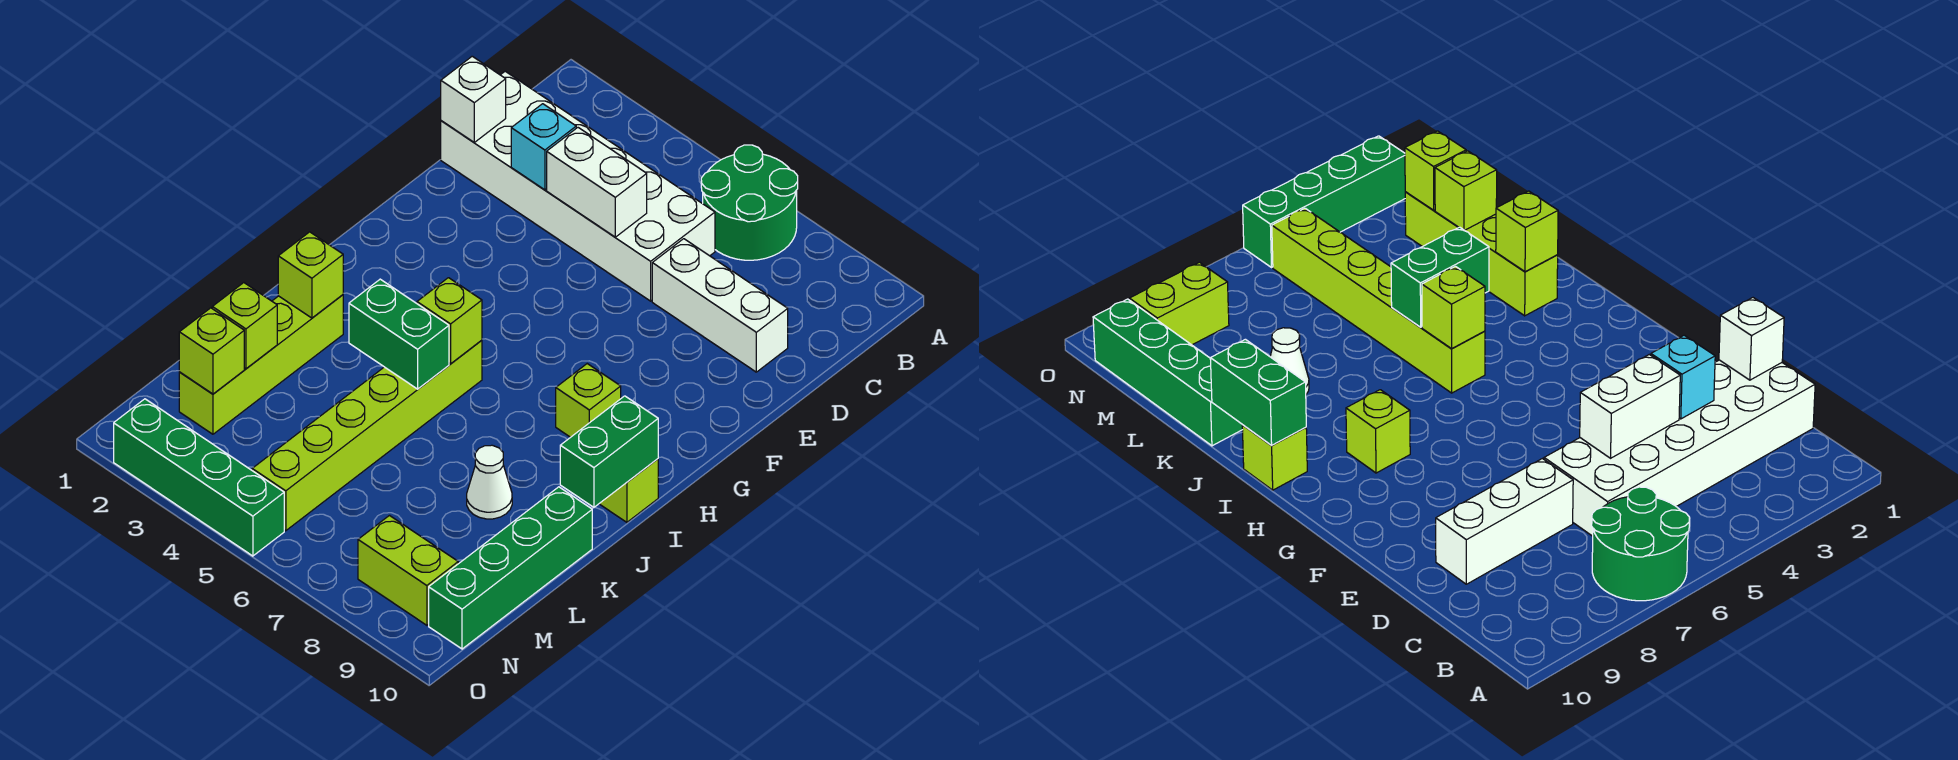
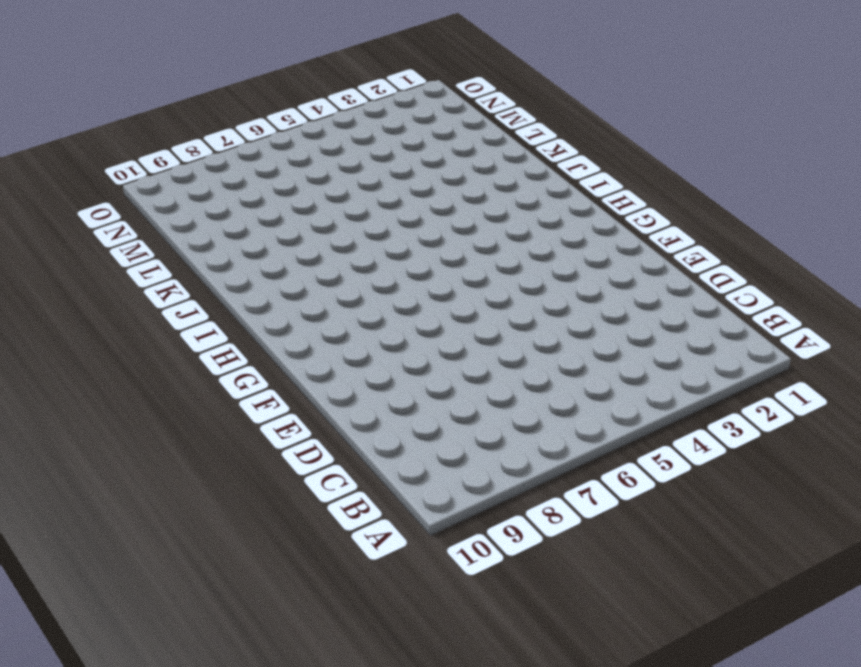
none -> green round brick A6:B7 level 1
none -> white brick C1:D6 level 1
none -> white brick D7:D9 level 1

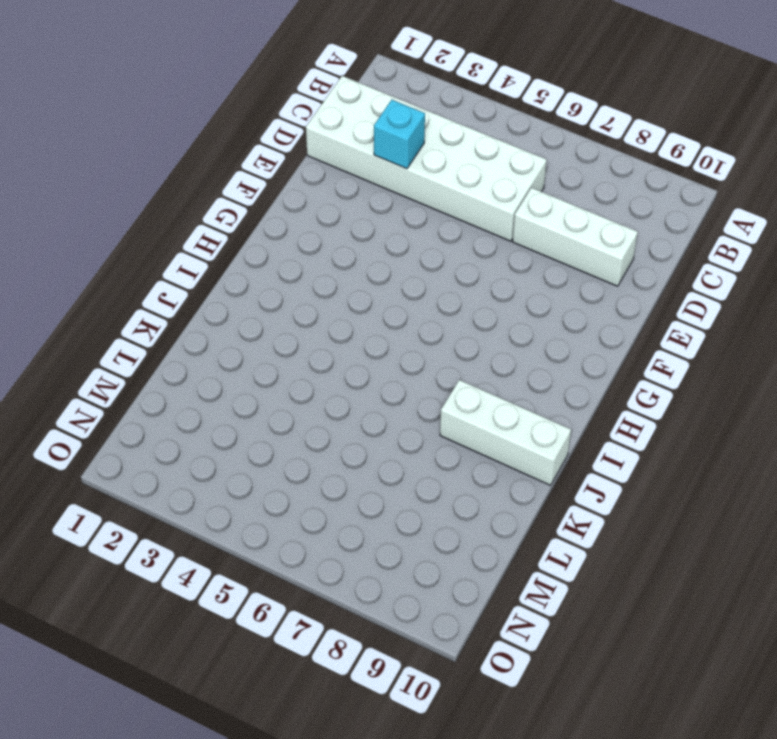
white brick J8:J10 level 1 -> none
none -> green round brick A6:B7 level 1
none -> lime brick H8 level 1
none -> lime brick I5:N5 level 1

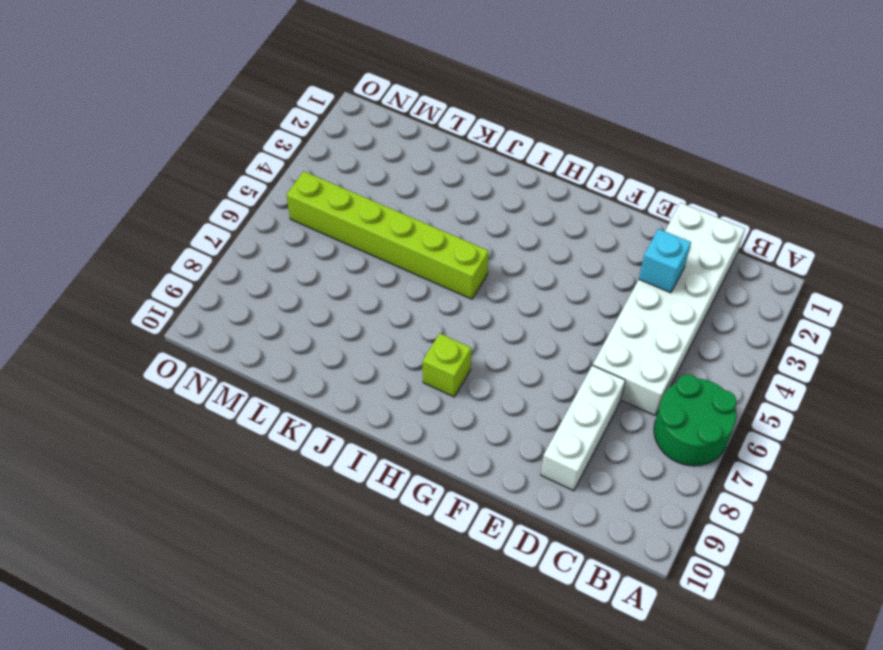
none -> lime brick I10 level 1
none -> lime brick J2:M2 level 1
none -> white cone K8 level 1

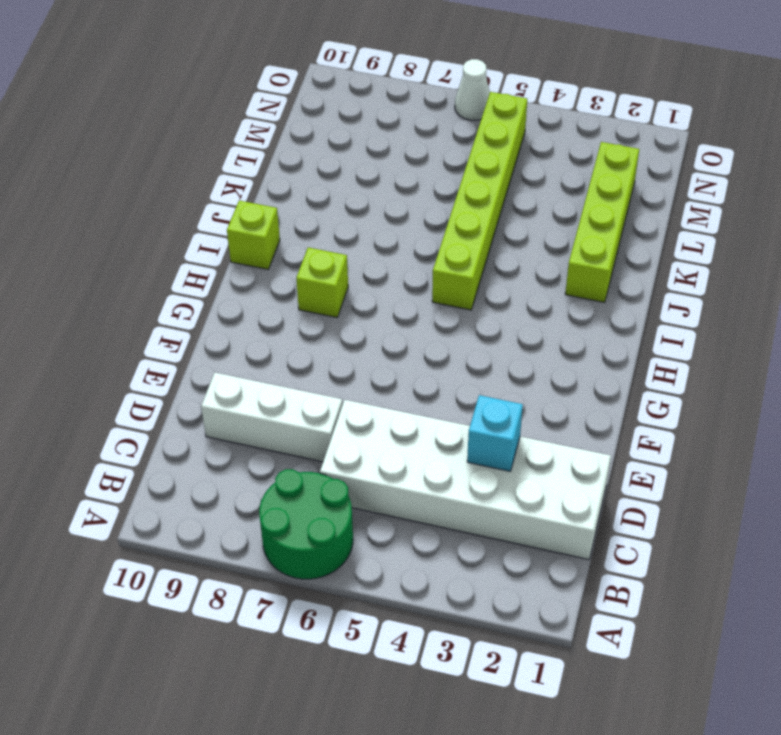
white cone O6 level 1 -> white cone K8 level 1
none -> green brick K10:N10 level 1
none -> lime brick N8:N9 level 1
none -> green brick O2:O5 level 1

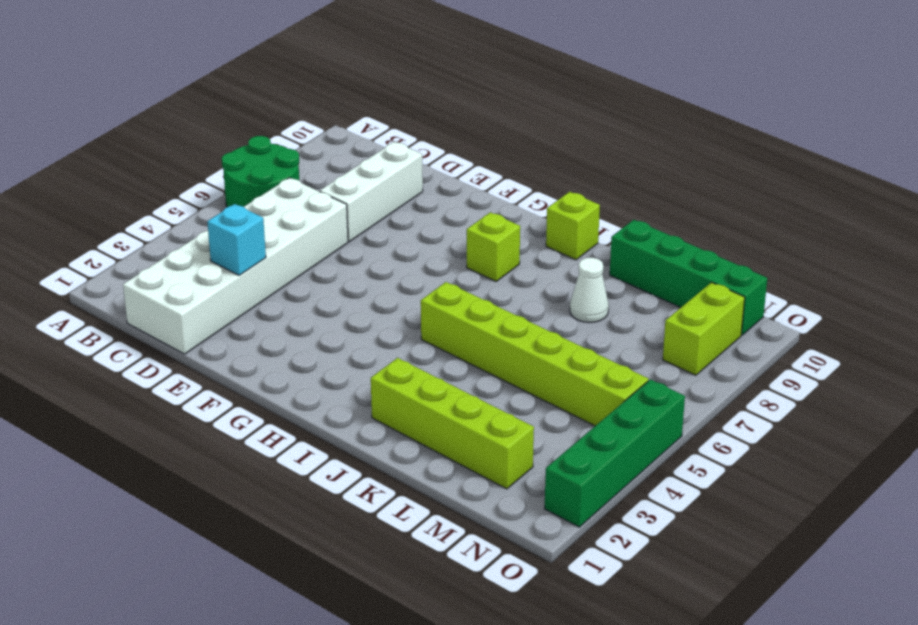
none -> white brick D1 level 2
none -> white brick D4:D5 level 2
none -> lime brick I5 level 2

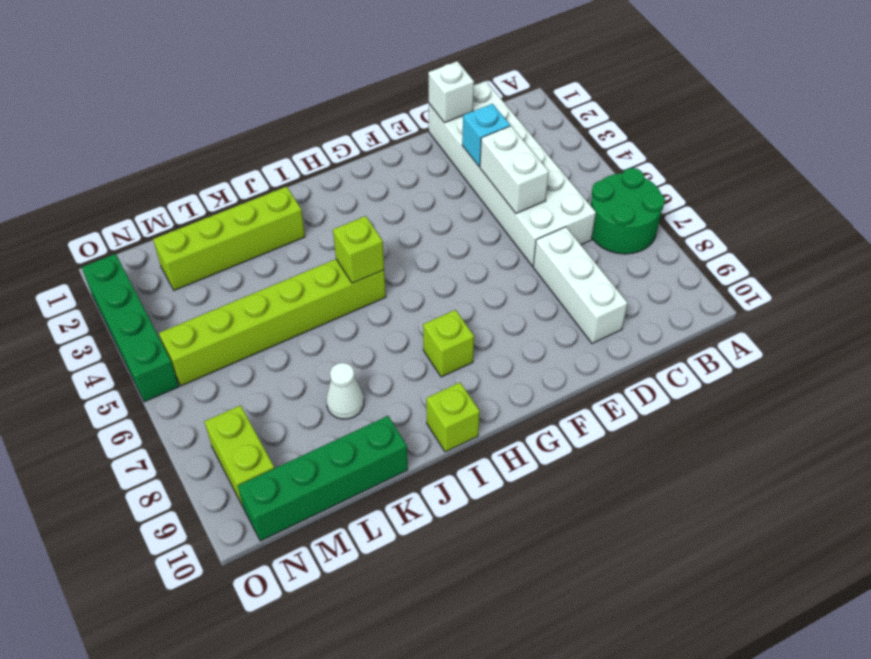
none -> green brick I10:J10 level 2
none -> lime brick J2 level 2
none -> green brick J4:J5 level 2

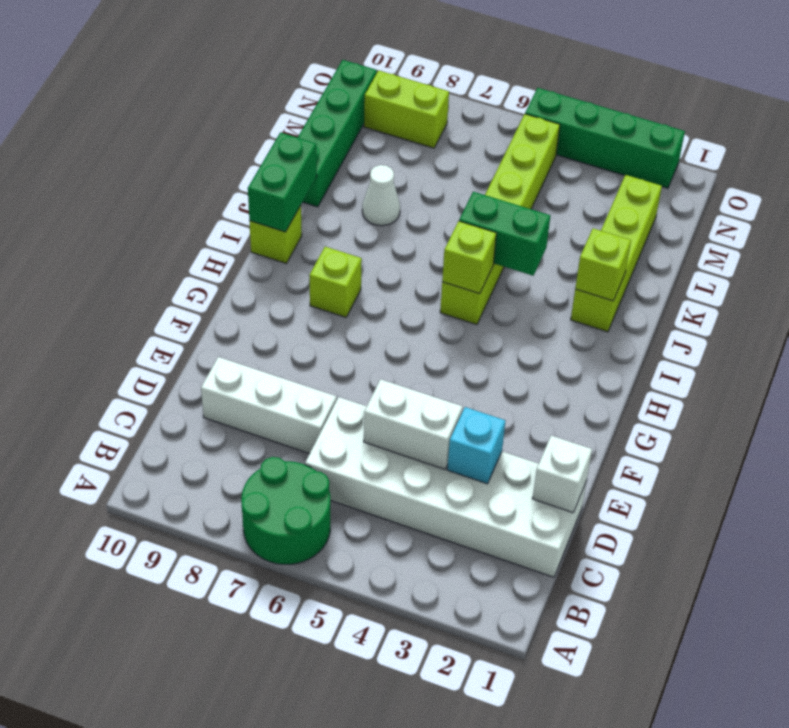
none -> lime brick L2 level 2
none -> lime brick M2 level 2

